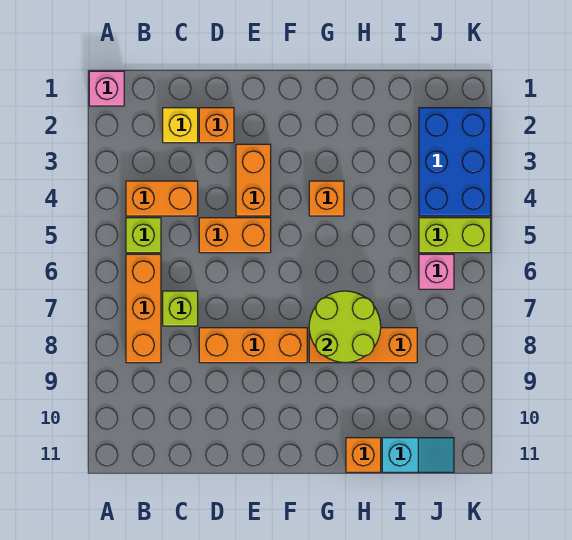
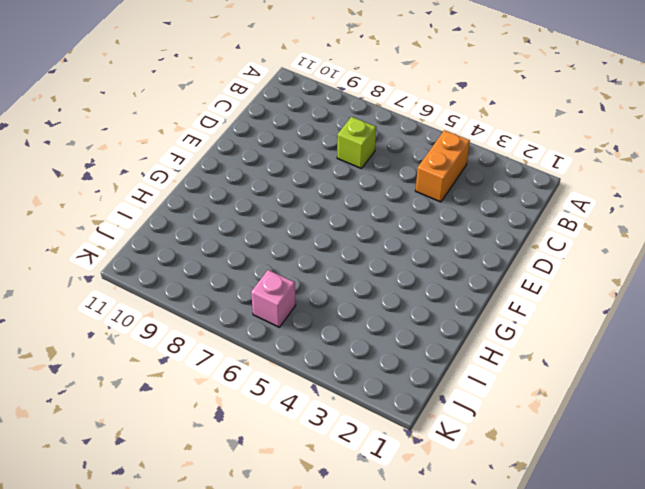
none -> pink brick A1 level 1
none -> lime brick B5 level 1
none -> orange brick B6:B8 level 1

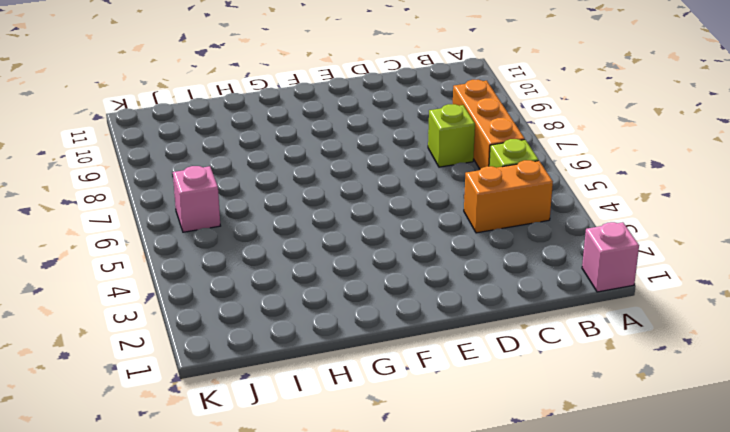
none -> yellow brick C2 level 1
none -> orange brick D2 level 1
none -> orange brick D5:E5 level 1

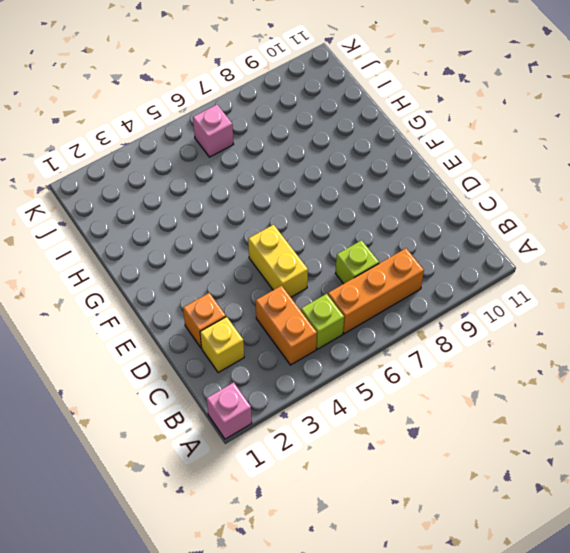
yellow brick D5:E5 level 1 -> orange brick D5:E5 level 1
none -> orange brick D8:F8 level 1
none -> orange brick E3:E4 level 1
none -> orange brick G4 level 1

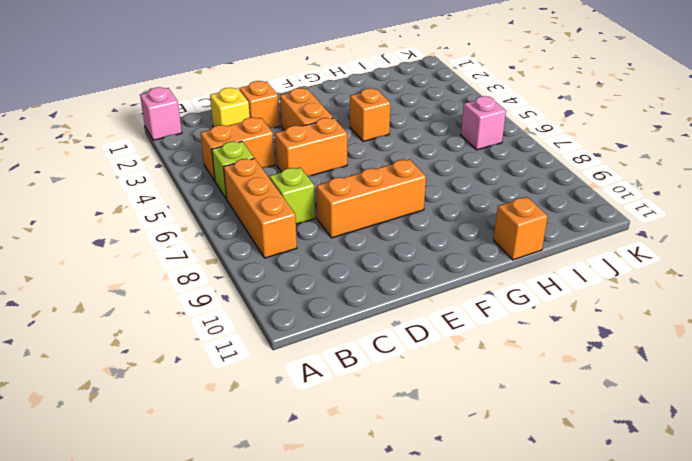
none -> orange brick G8:I8 level 1
none -> cyan slope I11:J11 level 1 top I
none -> blue brick J2:K4 level 1

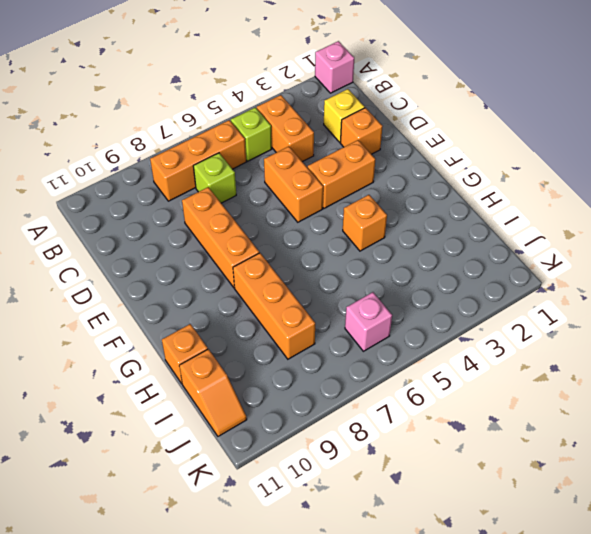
orange slope I11:J11 level 1 top I -> cyan slope I11:J11 level 1 top I
none -> blue brick J2:K4 level 1
none -> lime brick J5:K5 level 1
none -> lime round brick G7:H8 level 2

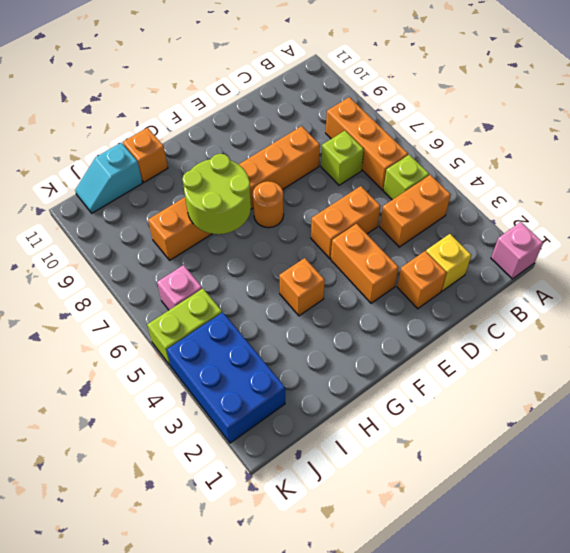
orange round brick F7 level 1 -> none

